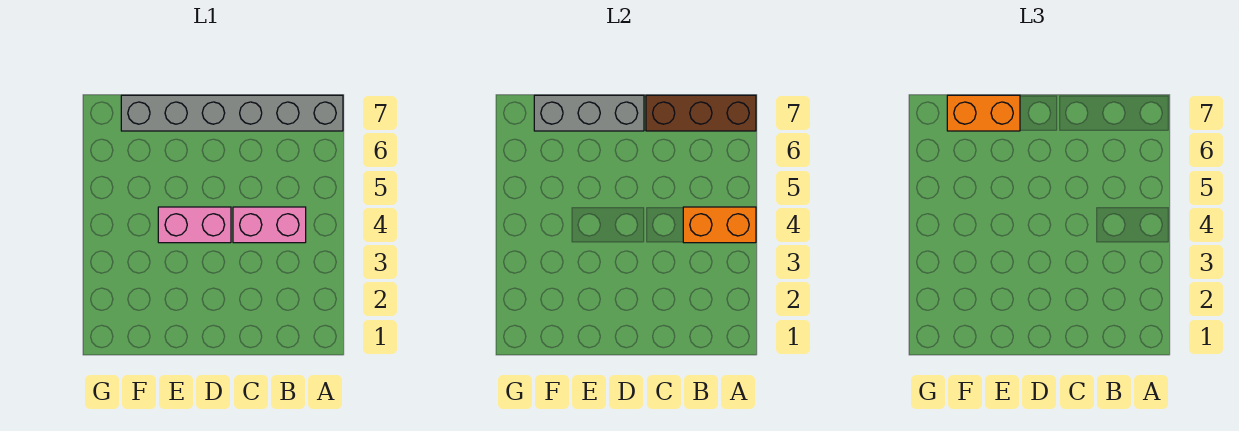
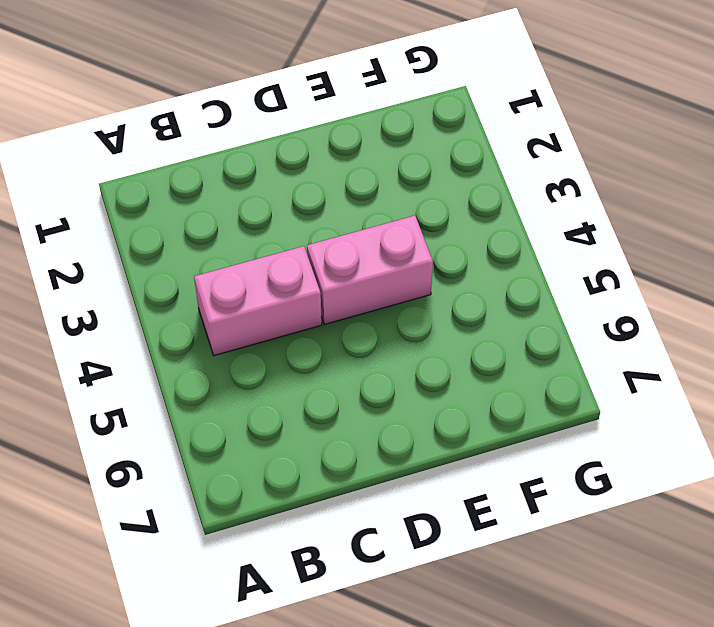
none -> grey brick A7:F7 level 1
none -> orange brick A4:B4 level 2

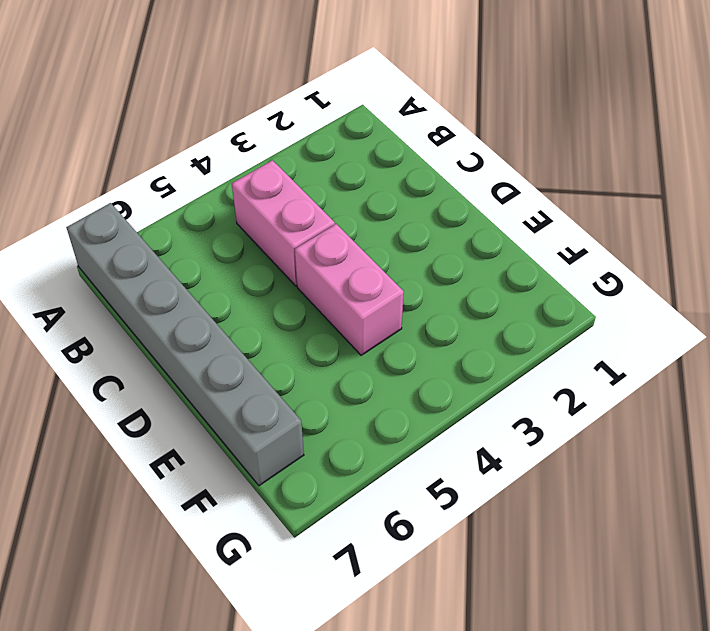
none -> orange brick A4:B4 level 2
none -> brown brick A7:C7 level 2

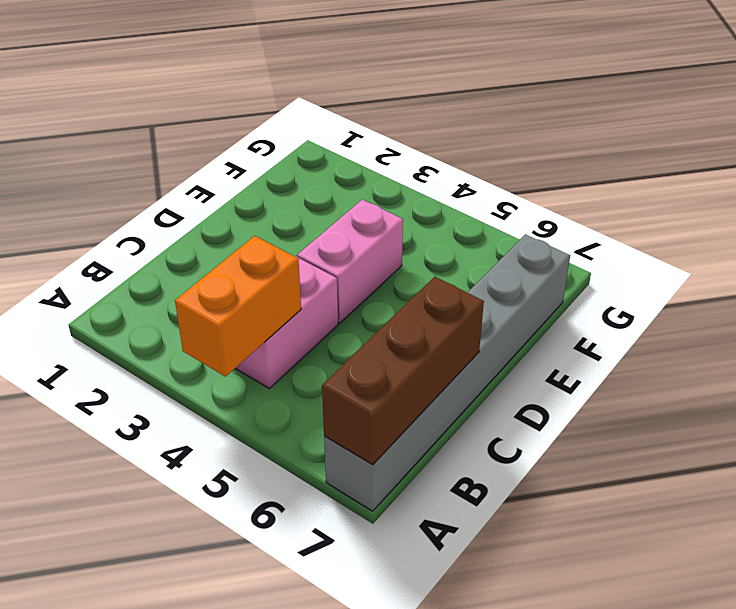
none -> grey brick D7:F7 level 2
none -> orange brick E7:F7 level 3

